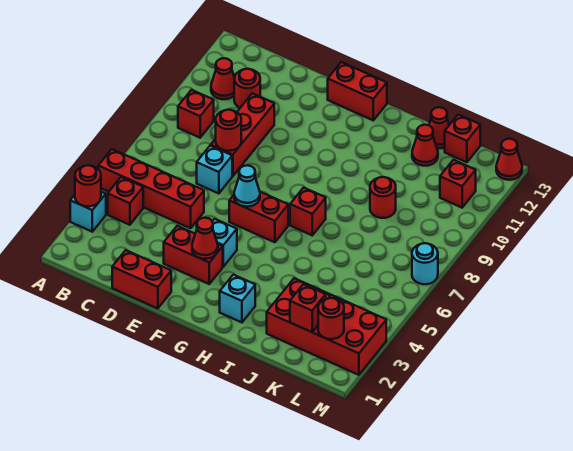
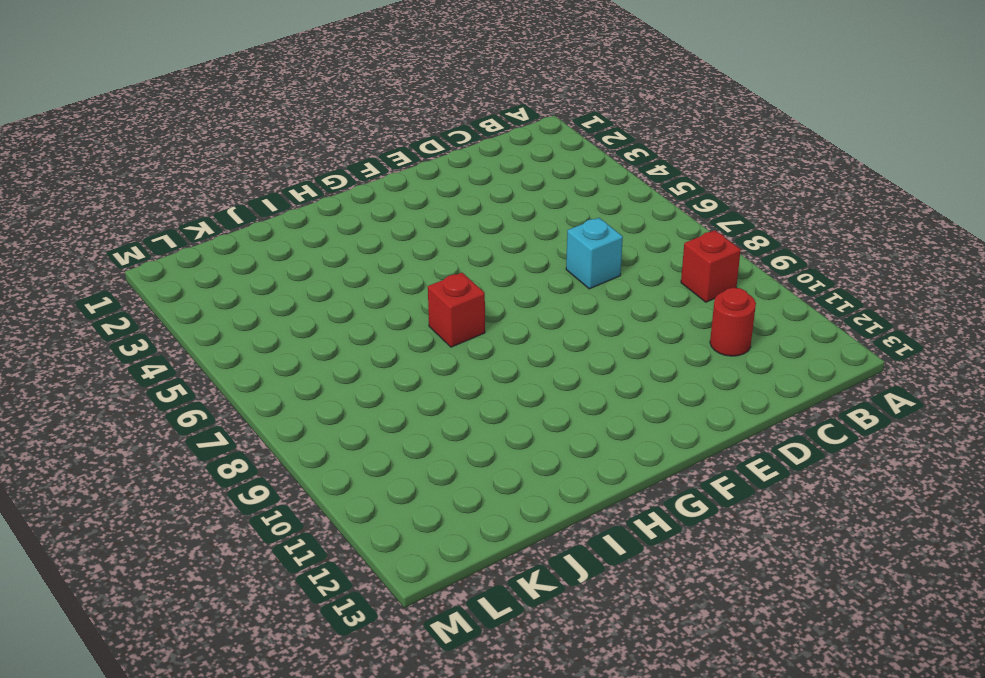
none -> cyan brick A3 level 1
none -> red brick A5:D5 level 1
none -> red brick B4 level 1

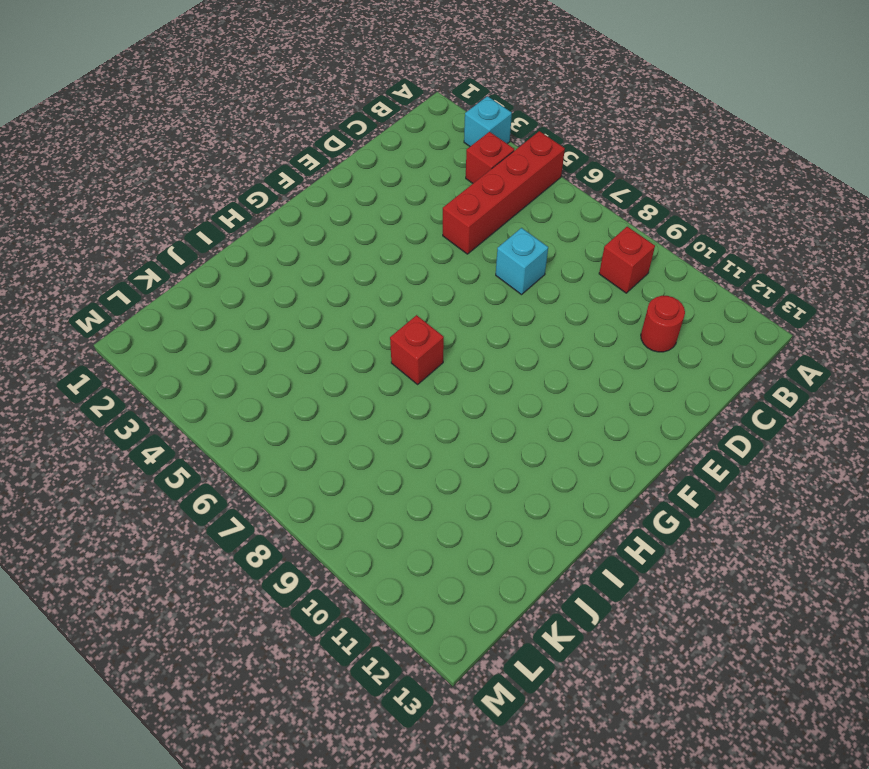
none -> red cone B11 level 1
none -> red brick D1:E1 level 1
none -> red brick D8:D10 level 1

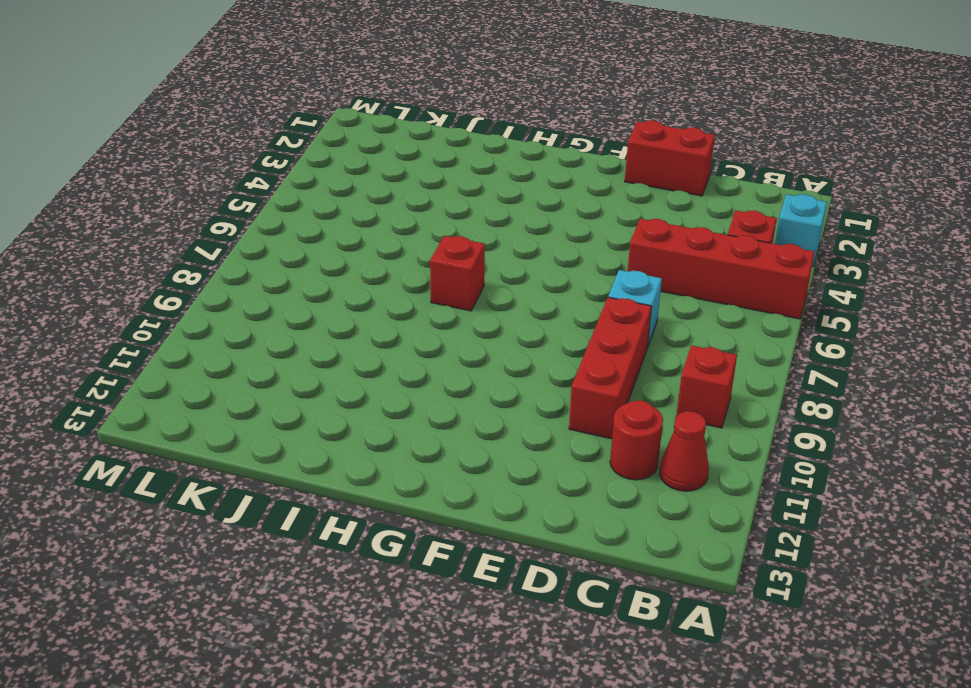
none -> red brick E3:F3 level 1
none -> cyan brick F4 level 1
none -> red brick F6:G6 level 1

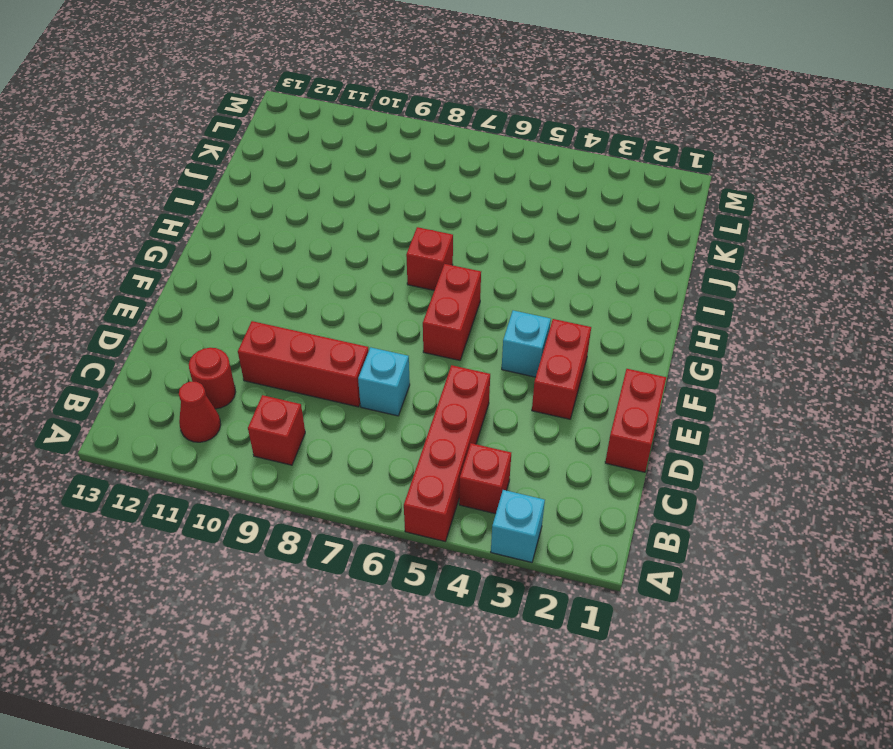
none -> red brick F13:G13 level 1
none -> cyan brick H2 level 1
none -> red brick J2:M3 level 1

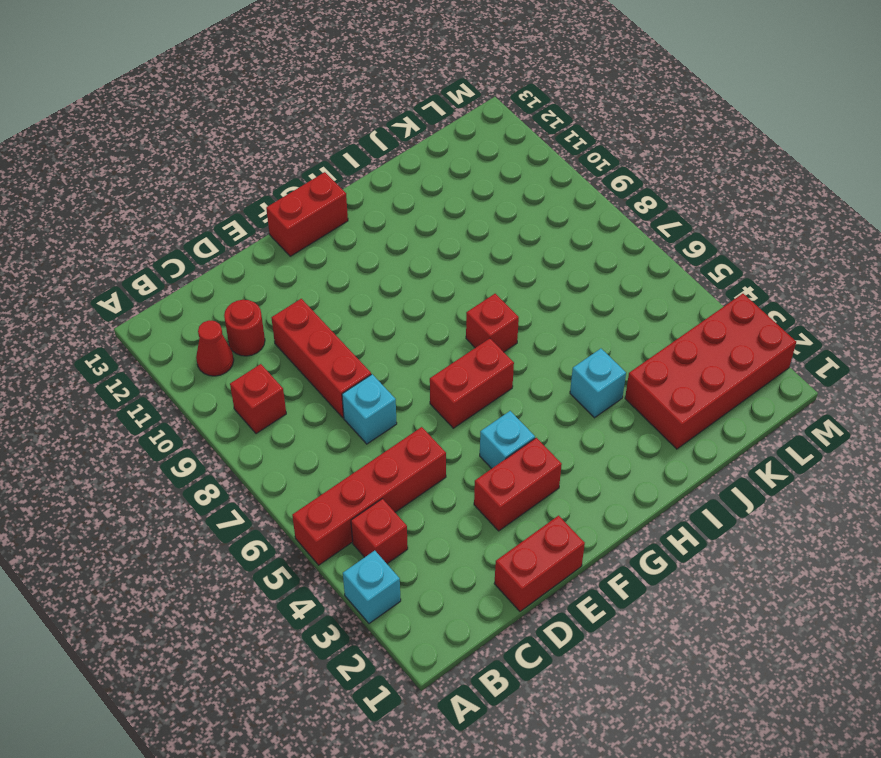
cyan brick I4 level 1 -> cyan brick H2 level 1
none -> red round brick J9 level 1
none -> red cone J12 level 1
none -> red cone J13 level 1

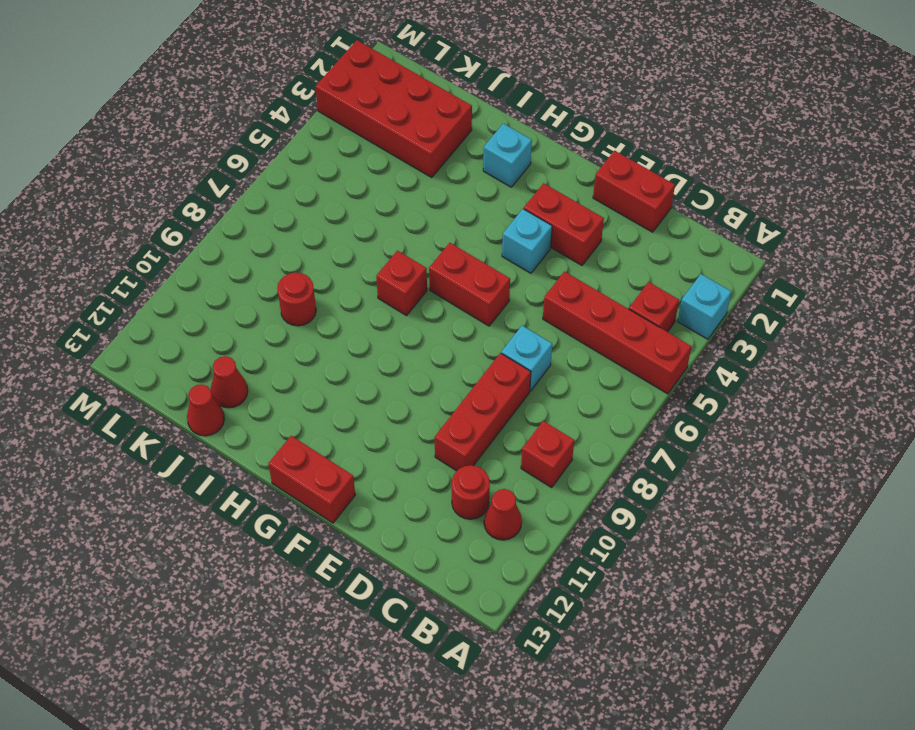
none -> red brick K13 level 1
none -> red brick L11 level 1
none -> cyan round brick M7 level 1

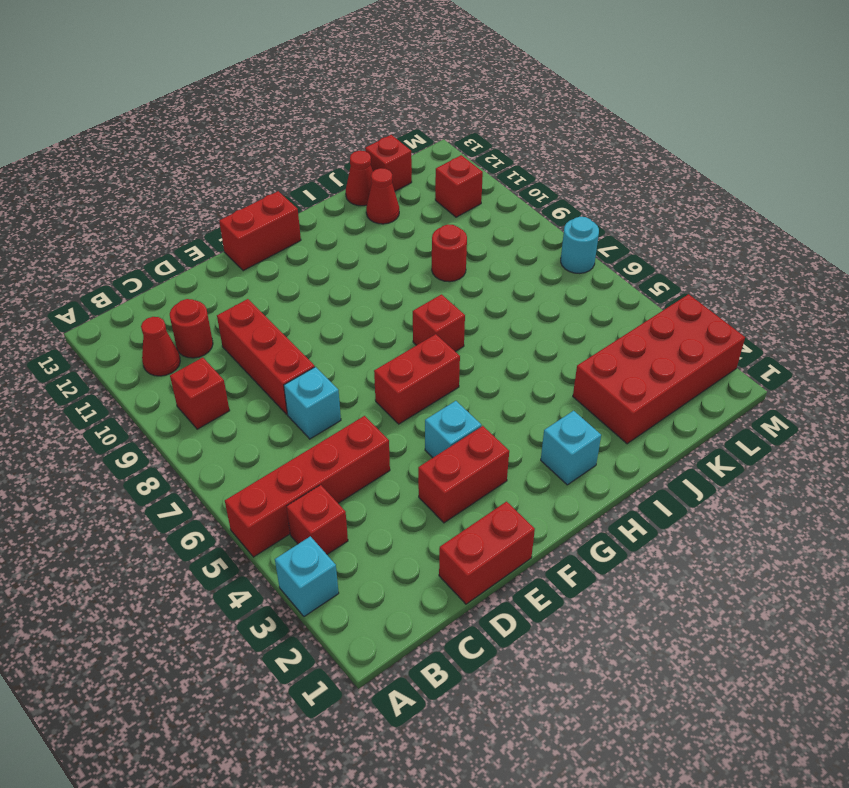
none -> red cone M13 level 1
none -> red round brick A3 level 2
none -> red round brick D8 level 2

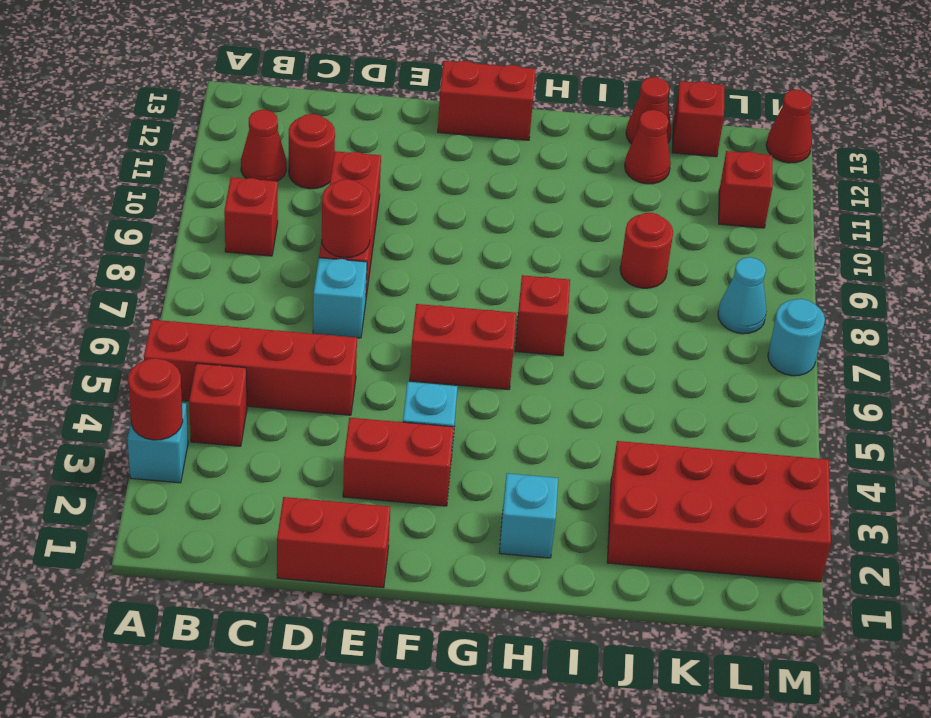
cyan cone L8 level 1 -> cyan cone F6 level 2
none -> red cone F3 level 2
none -> red brick K2 level 2
none -> red round brick L2 level 2

